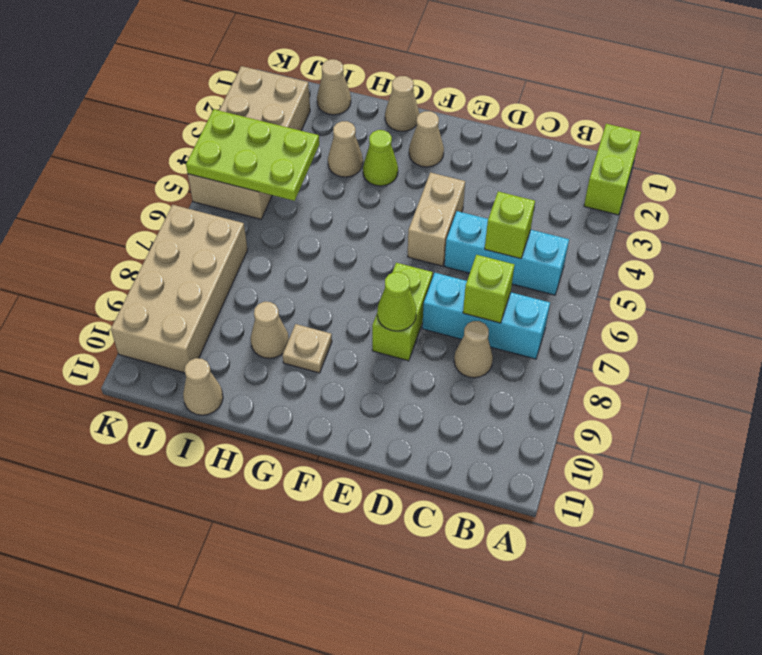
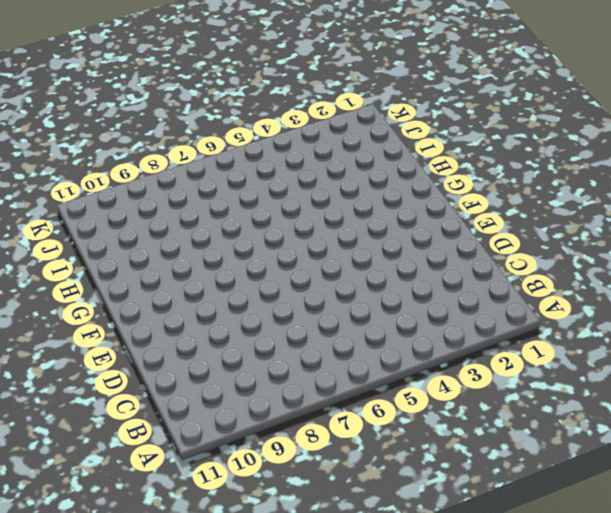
none -> lime brick A1:A2 level 1
none -> cyan brick B5:D5 level 1
none -> cyan brick B7:D7 level 1

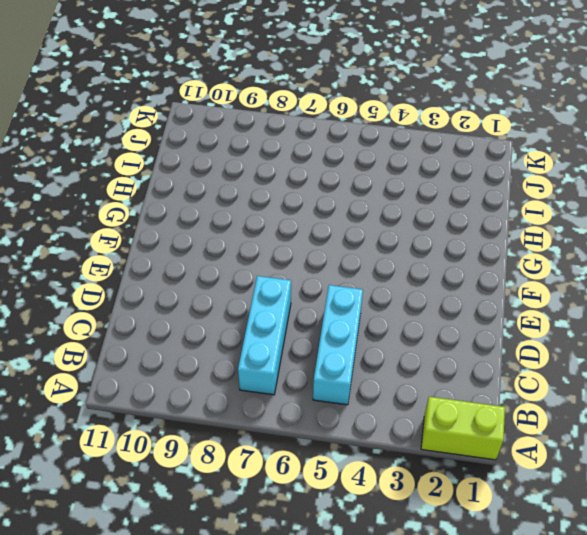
none -> tan cone C8 level 1
none -> tan brick E4:E5 level 1
none -> lime brick E7:E8 level 1

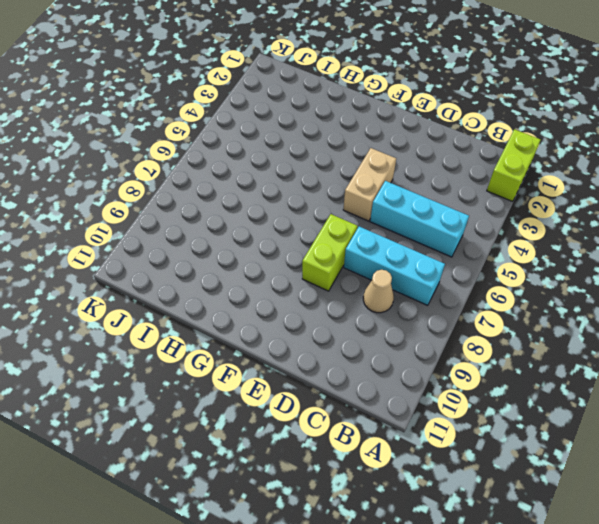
none -> tan cone F2 level 1
none -> tan cone G1 level 1
none -> lime cone G3 level 1

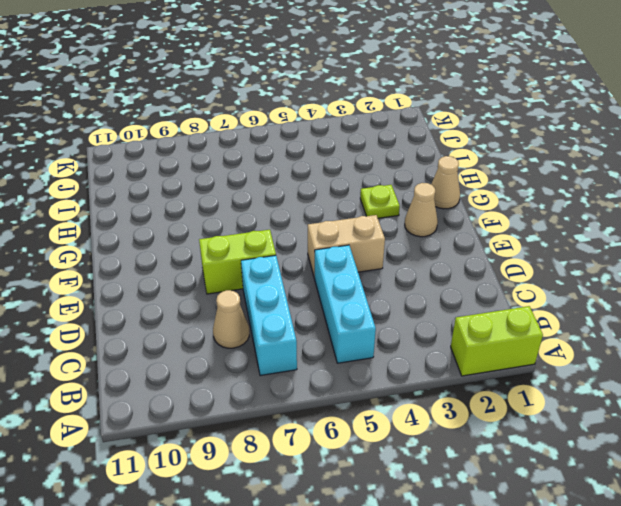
lime plate G3 level 1 -> lime cone G3 level 1
none -> tan plate G9 level 1
none -> tan cone H3 level 1
none -> tan cone H9 level 1

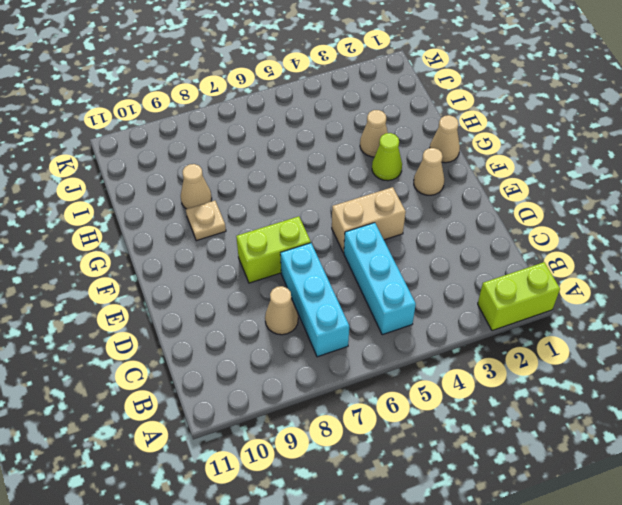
none -> tan cone I1 level 1
none -> tan cone I11 level 1
none -> tan brick J2:K5 level 1

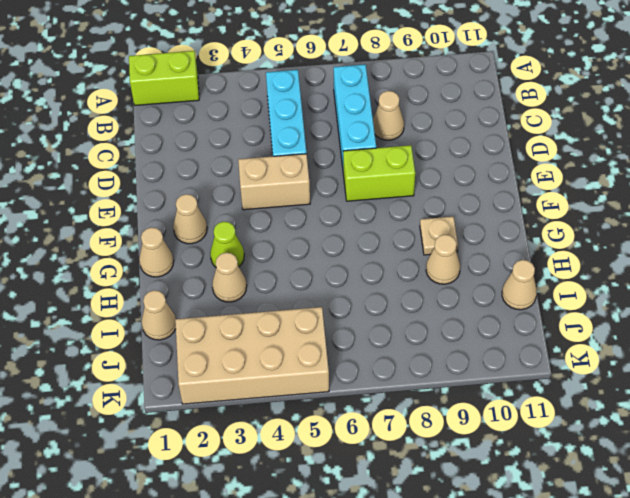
none -> tan brick J7:K10 level 1
none -> lime brick C5 level 2
none -> lime brick C7 level 2

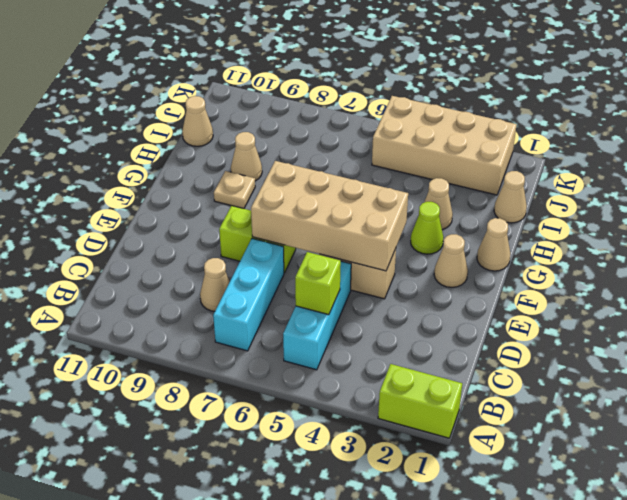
tan brick E4:F7 level 2 -> tan brick J7:K10 level 1
none -> lime brick C7 level 2
none -> lime cone E8 level 2
none -> lime plate I4:K5 level 2

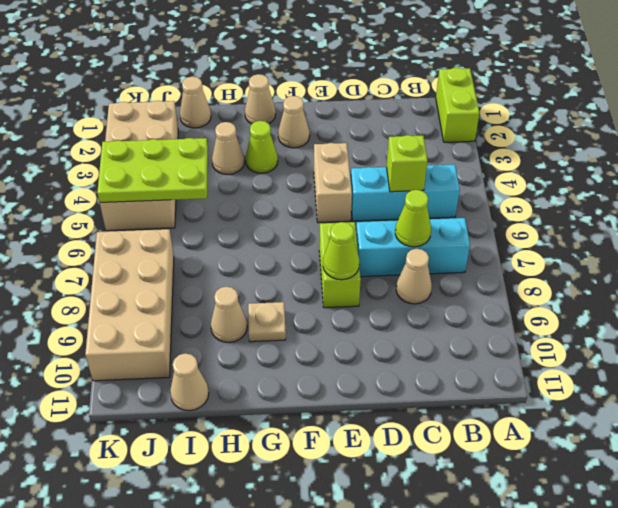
lime cone C7 level 2 -> lime brick C7 level 2

